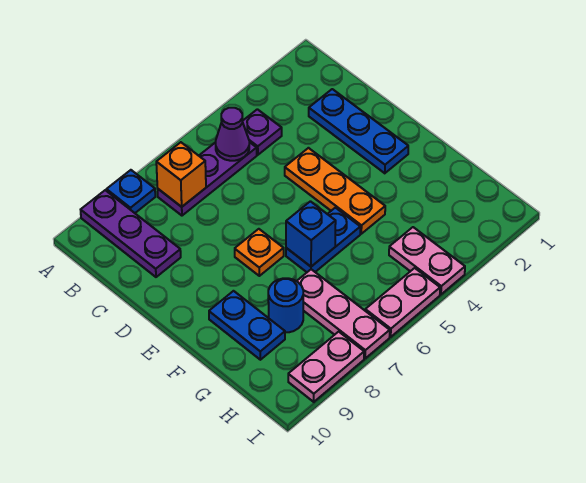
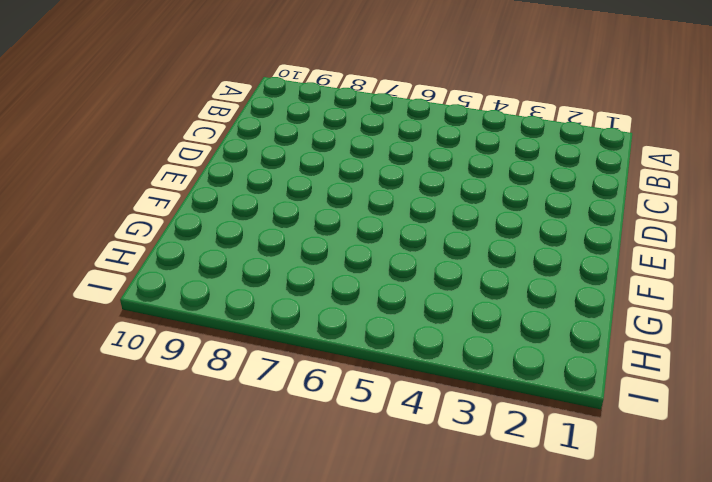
none -> blue plate A8 level 1
none -> purple plate A9:C9 level 1
none -> purple plate B4 level 1

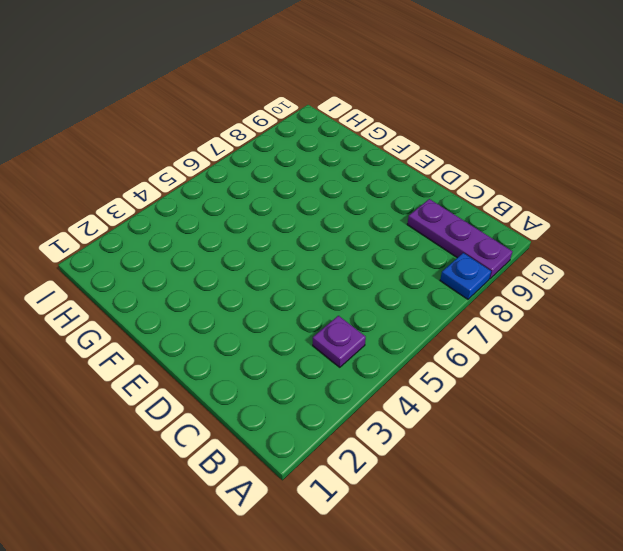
none -> purple plate B5:B7 level 1
none -> blue plate C2:E2 level 1
none -> orange plate D4:F4 level 1

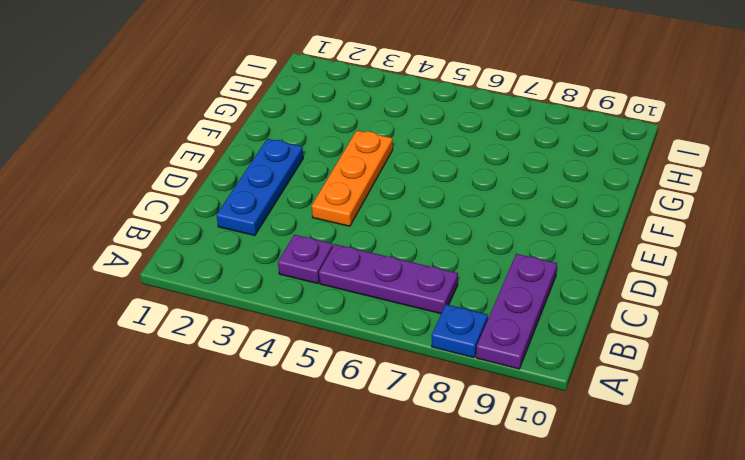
none -> orange plate E7 level 1
none -> blue plate F5:F6 level 1
none -> blue plate F9:G9 level 1

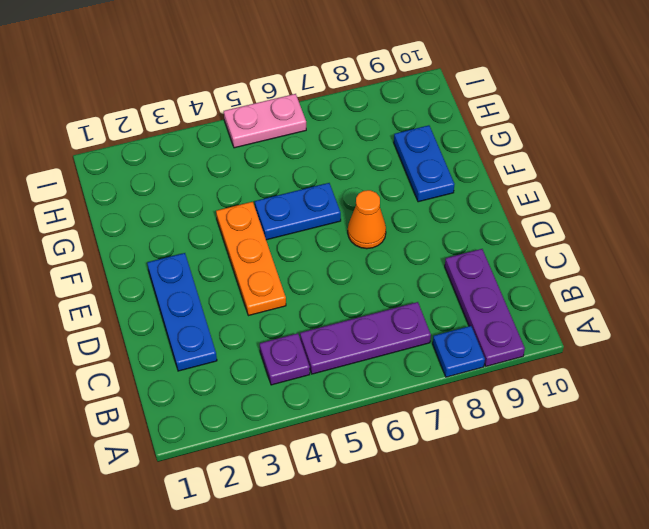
orange cone E7 level 1 -> orange plate E7 level 1
none -> pink plate G7:I7 level 1
none -> blue round brick G8 level 1
none -> pink plate H4:I4 level 1

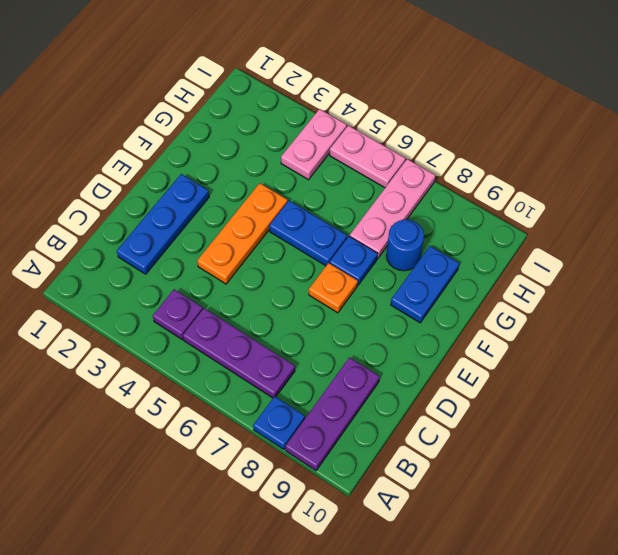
blue plate F7 level 1 -> none
none -> pink plate I8:I9 level 1
none -> purple cone B5 level 2
none -> orange brick B7 level 2

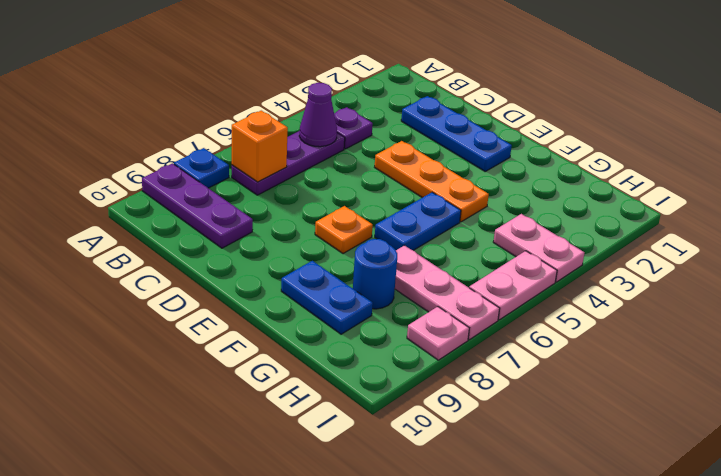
pink plate I8 level 1 -> pink plate I8:I9 level 1
none -> blue brick F6 level 2

